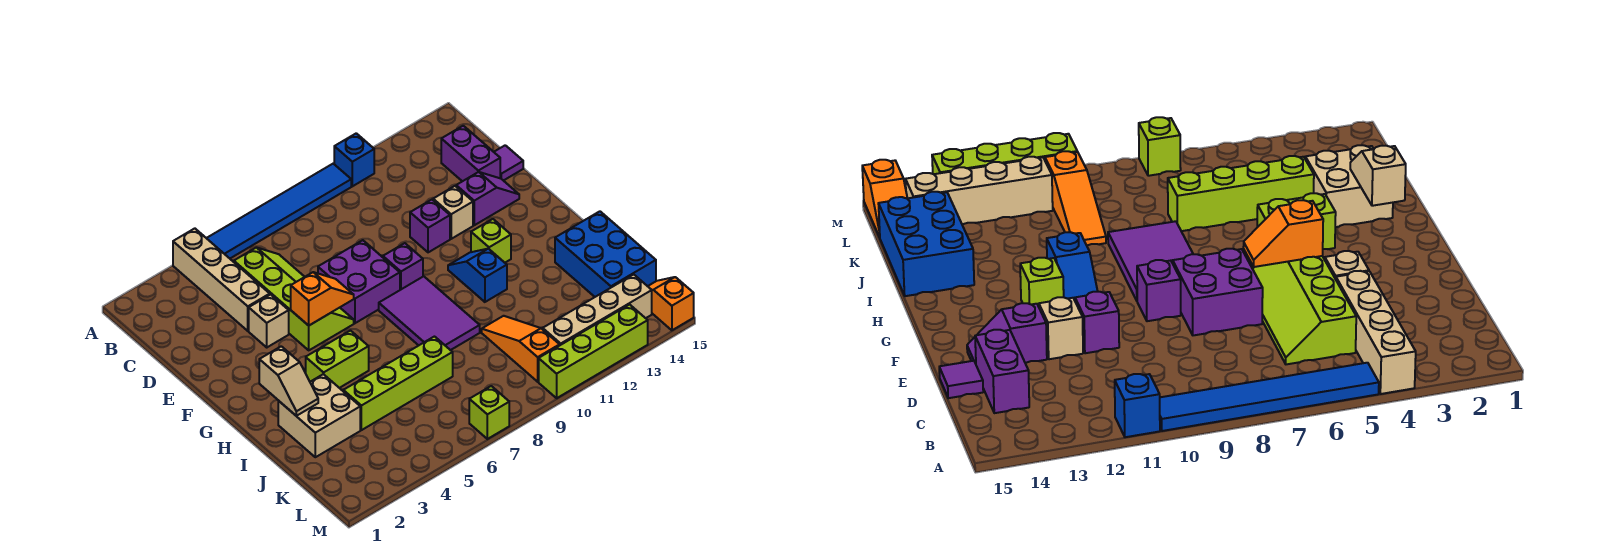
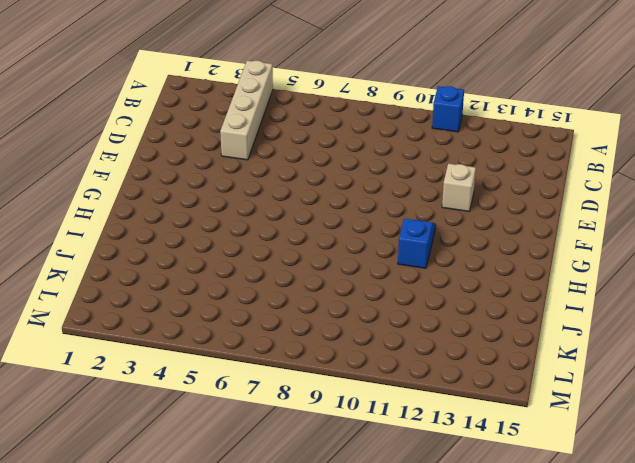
none -> blue tile A5:A10 level 1
none -> lime slope C5:F6 level 1 top 5
none -> purple brick C14:D14 level 1

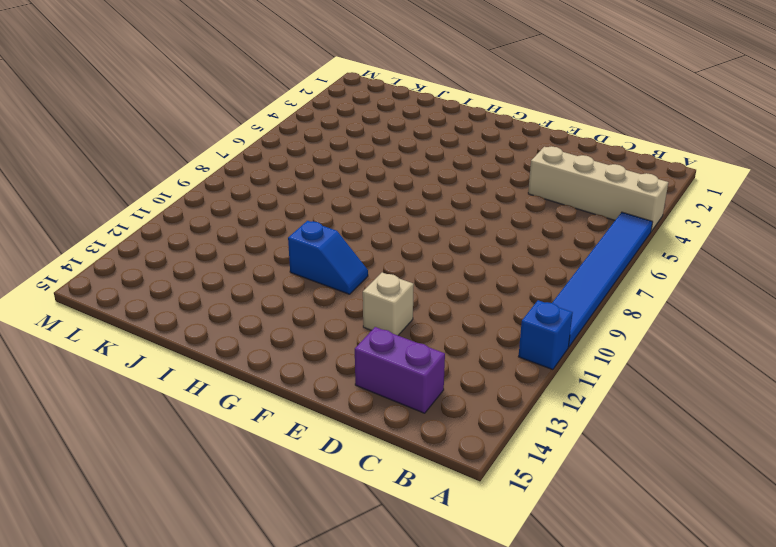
none -> lime slope C5:F6 level 1 top 5
none -> purple tile D15 level 1
none -> tan brick E4 level 1

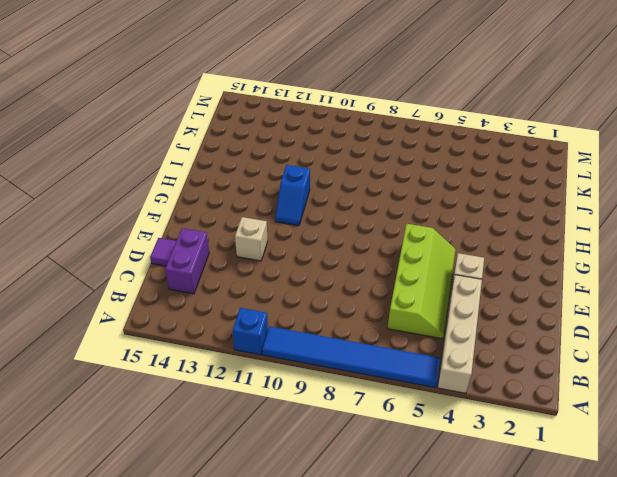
lime slope C5:F6 level 1 top 6 -> lime slope C5:F6 level 1 top 5
none -> purple brick E7:F8 level 1
none -> purple brick E11 level 1
none -> purple slope E13:E14 level 1 top 13

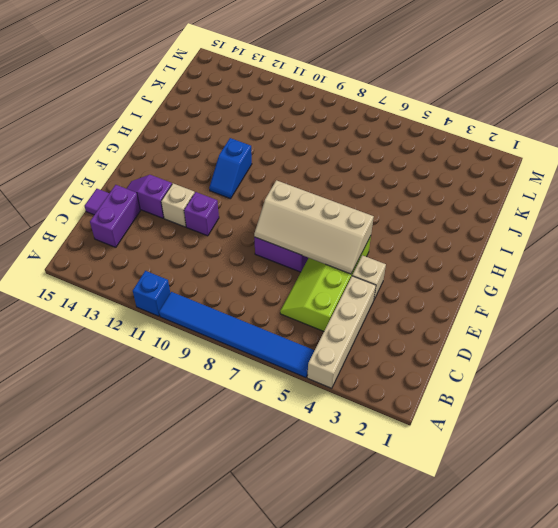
tan slope E5:F8 level 2 top F -> orange slope F5:F6 level 2 top 5
none -> purple brick F9 level 1
none -> purple tile G8:I9 level 1
none -> lime brick G12 level 1

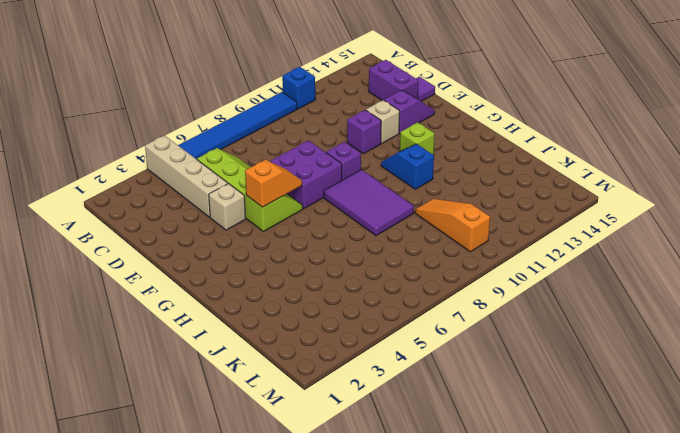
none -> lime brick H4:H5 level 1
none -> tan brick I2:J3 level 1
none -> blue brick I14:K15 level 1

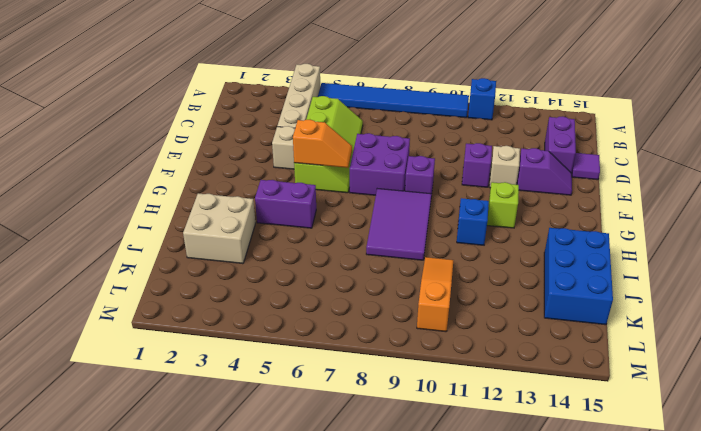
purple brick H4:H5 level 1 -> lime brick H4:H5 level 1
none -> lime brick J4:J7 level 1
none -> tan brick L11:L14 level 1
none -> orange slope L15:M15 level 1 top M

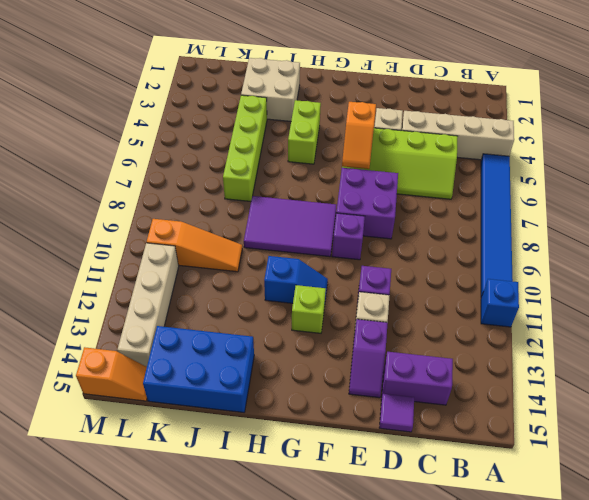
none -> lime brick M7 level 1
none -> lime brick M10:M13 level 1
none -> tan slope H2:I2 level 2 top H

